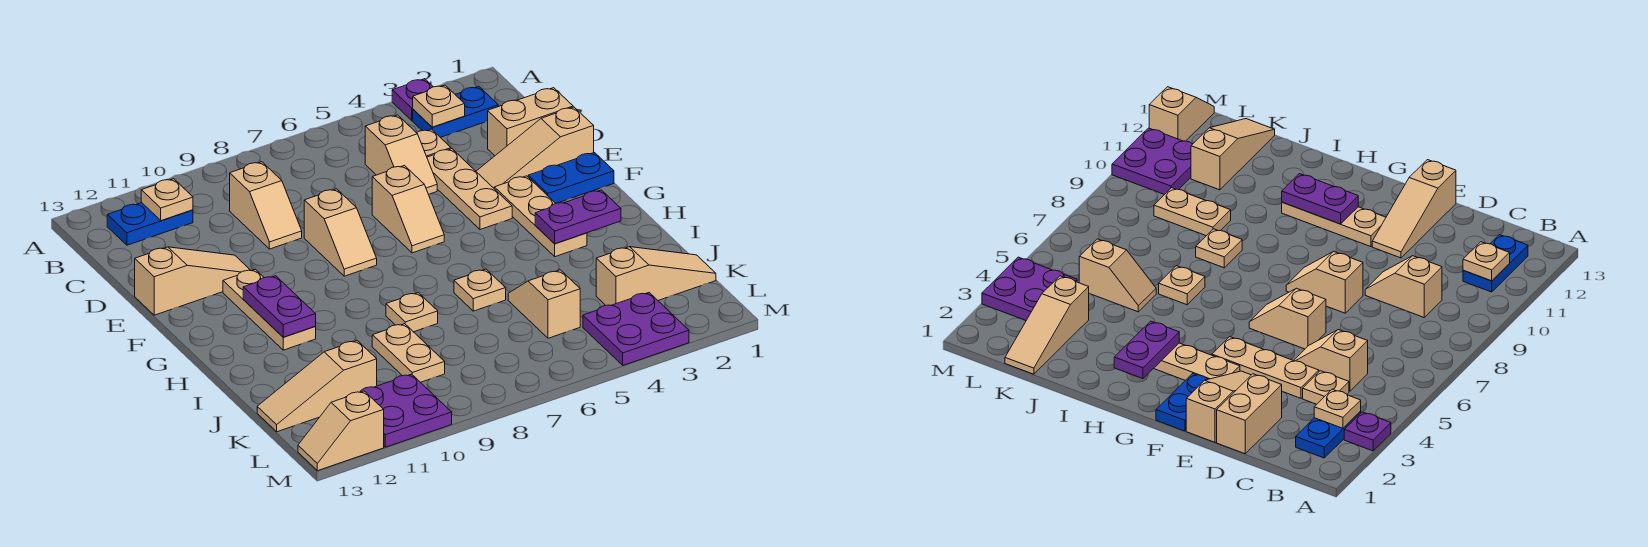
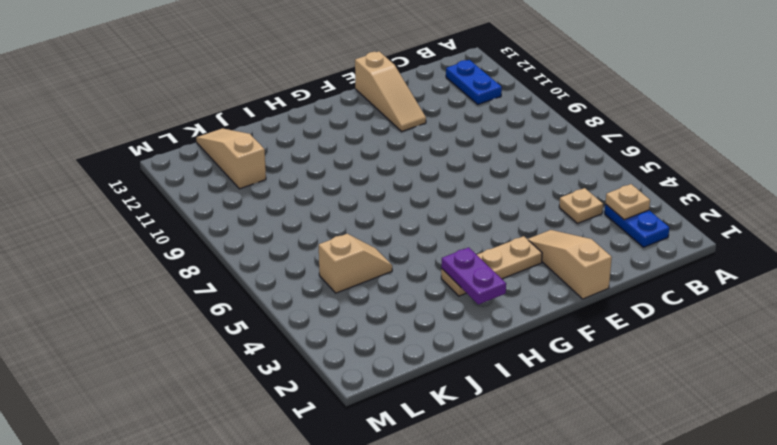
none -> purple plate A3 level 1
none -> tan slope C5:D5 level 1 top C
none -> tan slope C9:D9 level 1 top C

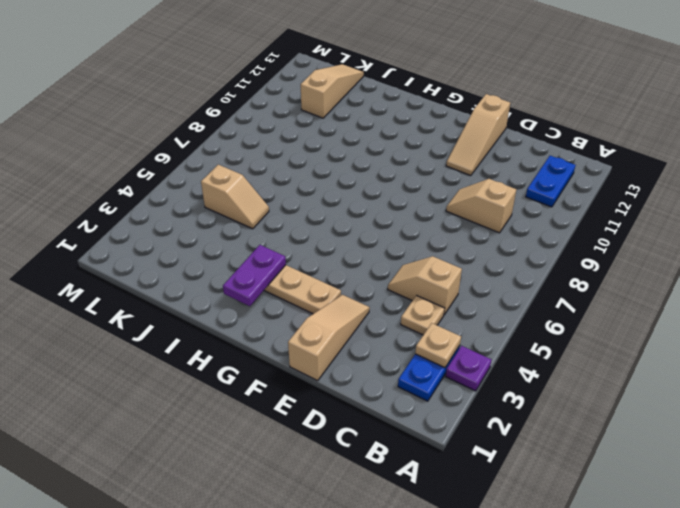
none -> tan brick D1:D2 level 1
none -> tan plate D4:F4 level 1
none -> tan slope E6:F6 level 1 top E

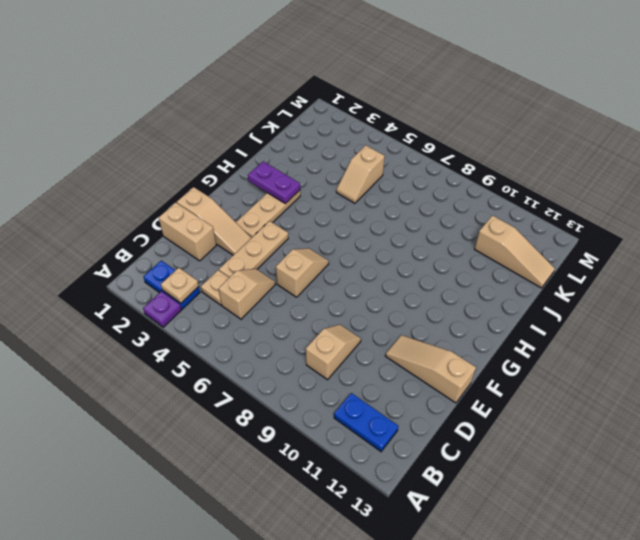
none -> tan slope E8:F8 level 1 top E
none -> blue plate F1:F2 level 1
none -> tan plate F11:H11 level 1

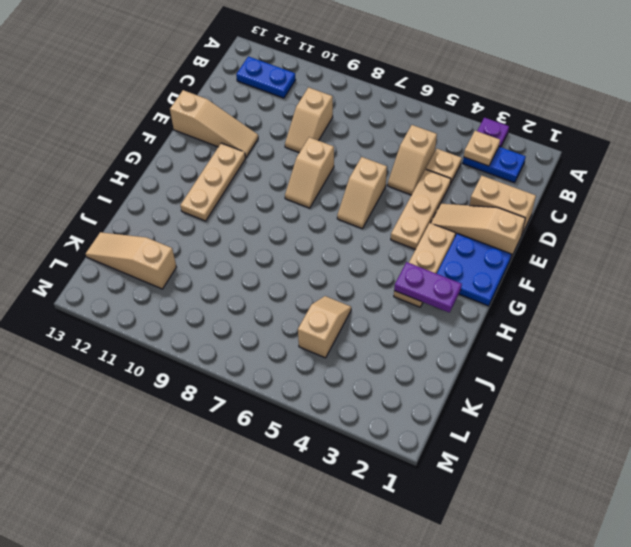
blue plate F1:G2 level 1 -> blue plate F1:F2 level 1
none -> tan plate I6 level 1
none -> tan plate I8 level 1
none -> tan plate J9:K9 level 1

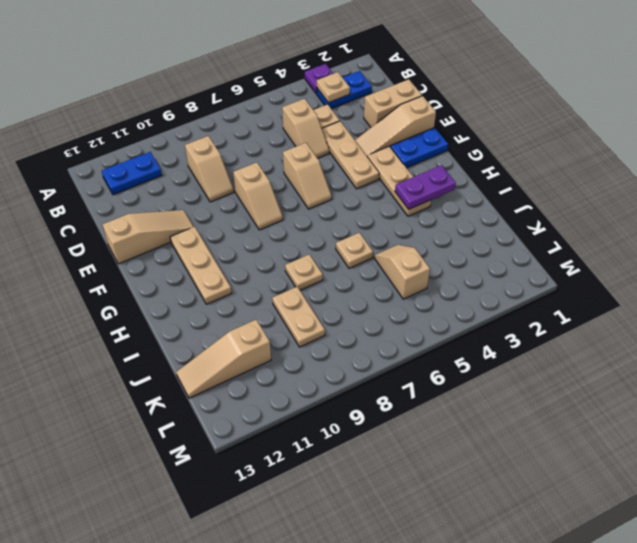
none -> tan slope K1:K3 level 1 top 3
none -> purple plate L3:M4 level 1
none -> purple plate L10:M11 level 1

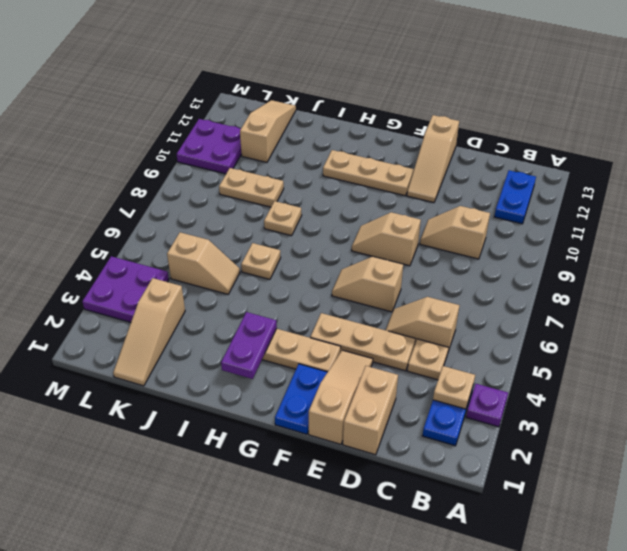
none -> tan slope M12:M13 level 1 top 12
none -> tan plate B11 level 2
none -> purple plate G11:H11 level 2

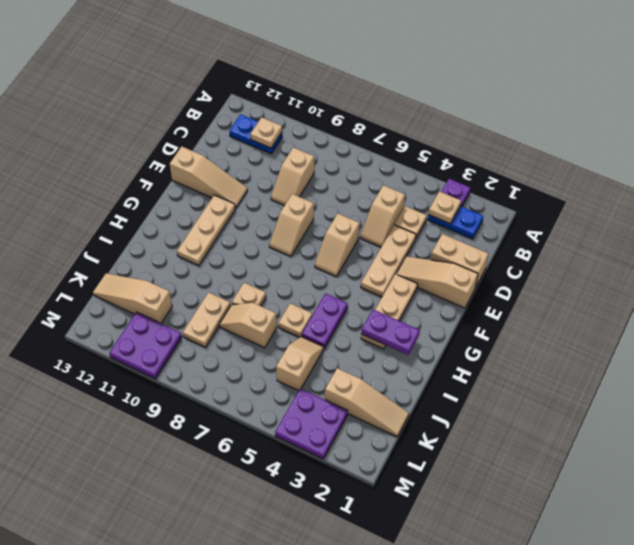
purple plate H5:I5 level 1 -> purple plate G11:H11 level 2
tan slope J7:J8 level 1 top 7 -> tan slope M12:M13 level 1 top 12
none -> blue plate F1:F2 level 1

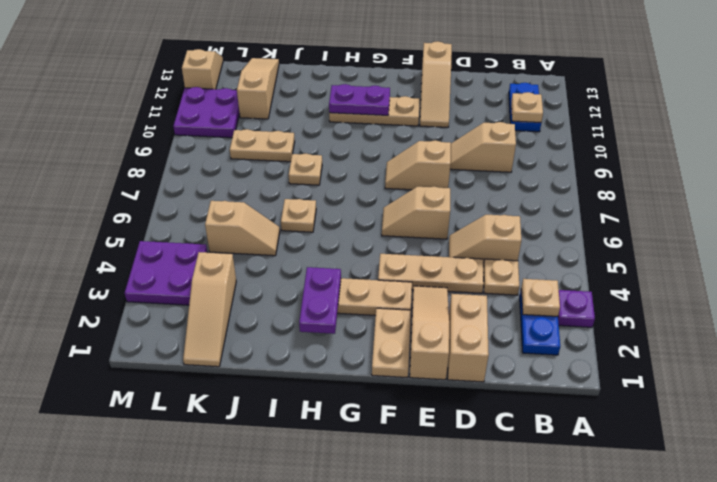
tan plate F1:F2 level 1 -> blue plate F1:F2 level 1

